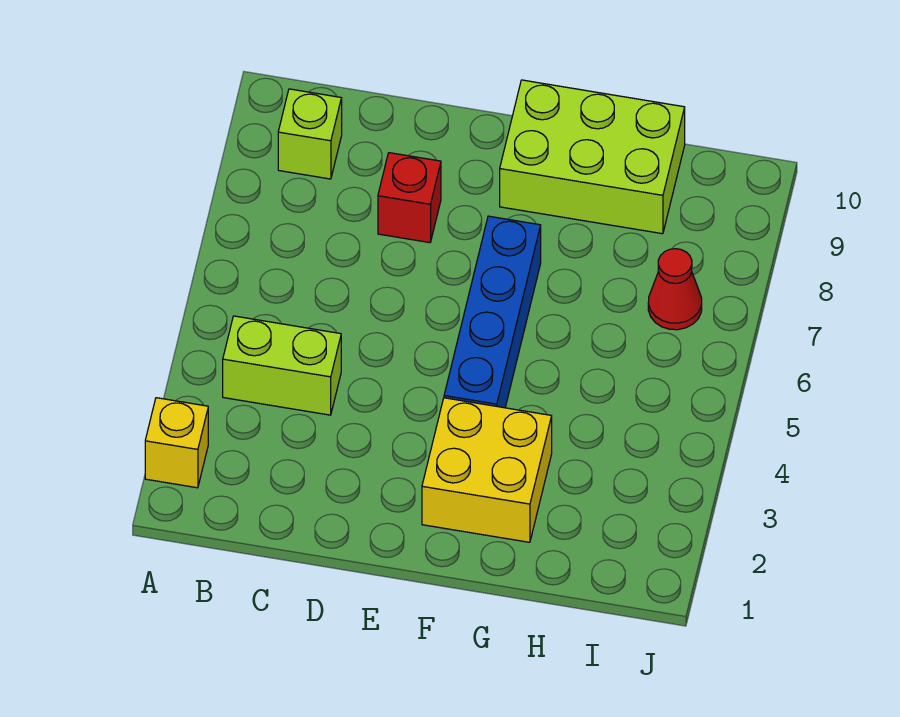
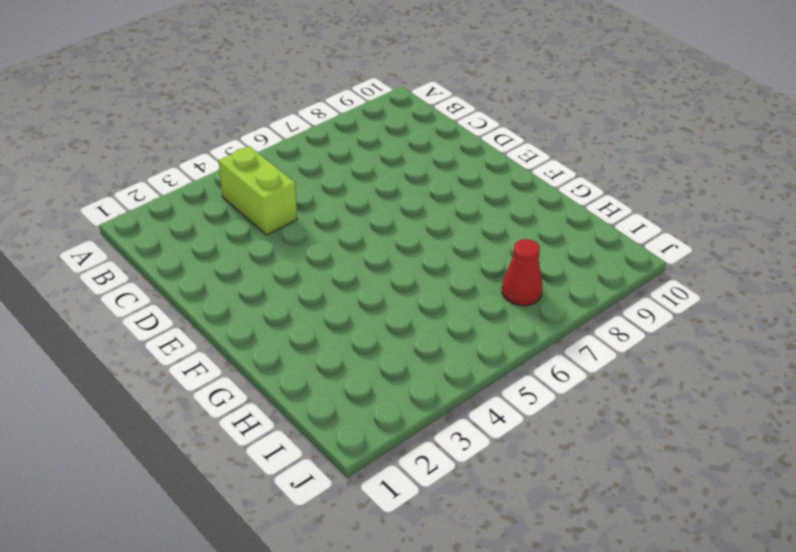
none -> yellow brick A2 level 1
none -> lime brick B9 level 1

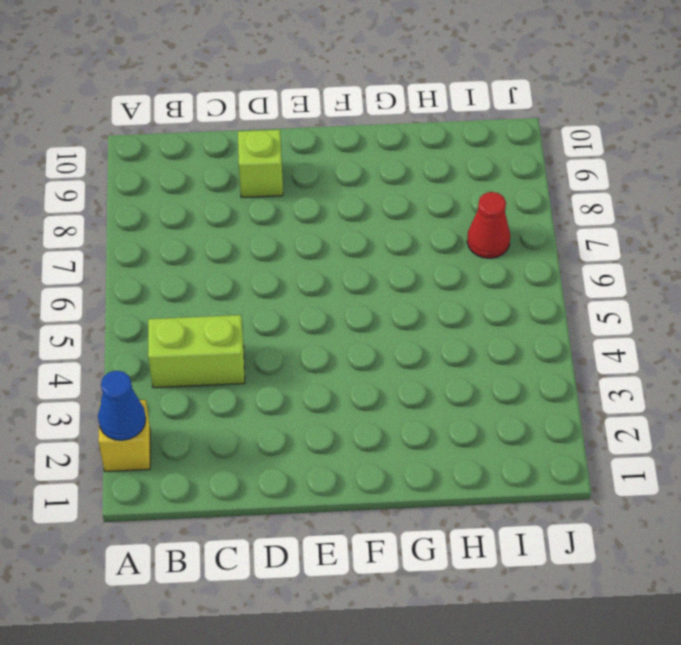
blue cone A2 level 2 -> none
lime brick D9 level 1 -> lime brick B9 level 1
none -> red brick D8 level 1
none -> yellow brick F2:G3 level 1

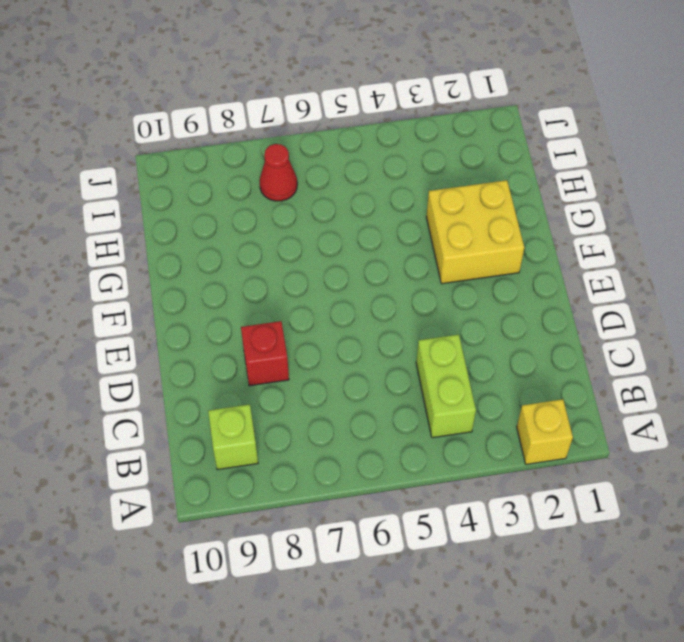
none -> blue brick F4:F7 level 1
none -> lime brick F9:H10 level 1

